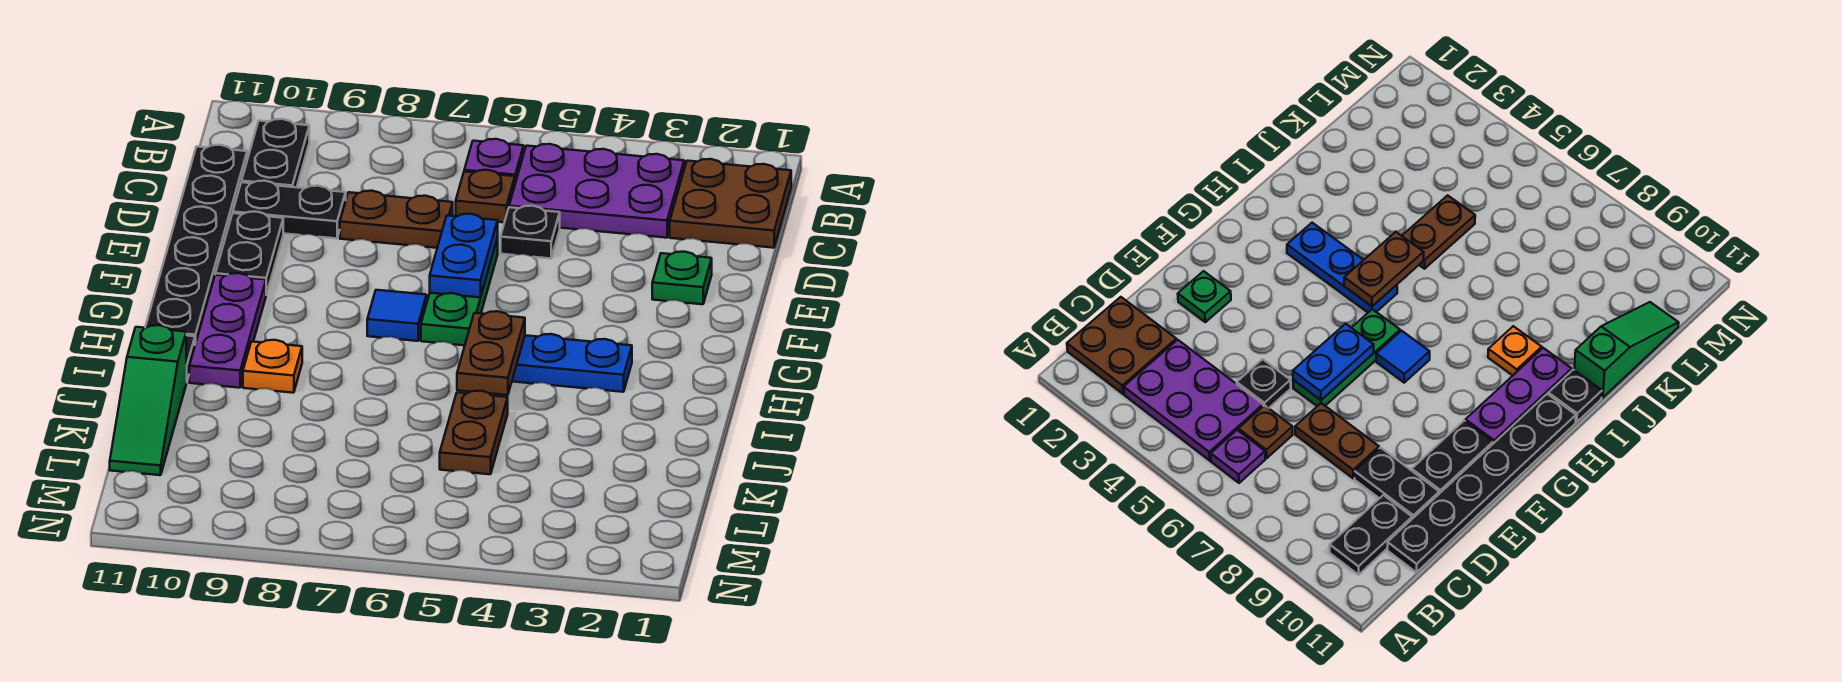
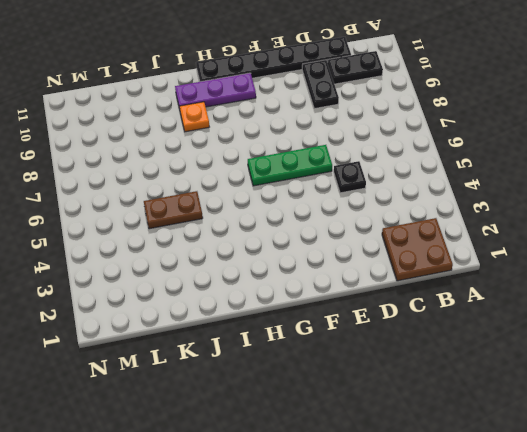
none -> purple plate B3:C5 level 1
none -> purple plate B6 level 1
none -> brown plate C6 level 1

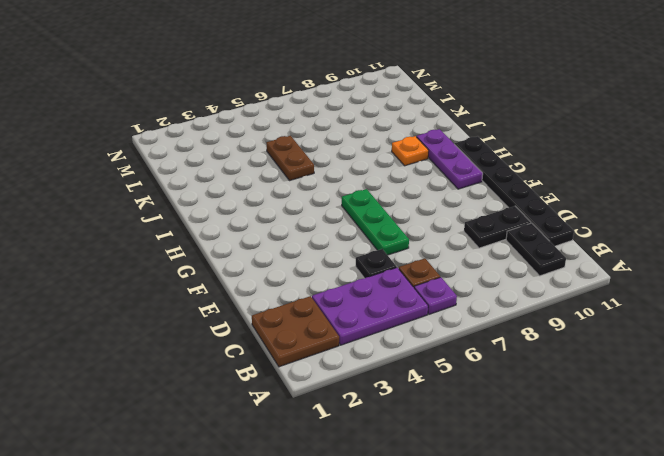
none -> brown plate D7:D8 level 1
none -> green plate E2 level 1
none -> black plate E10:F10 level 1

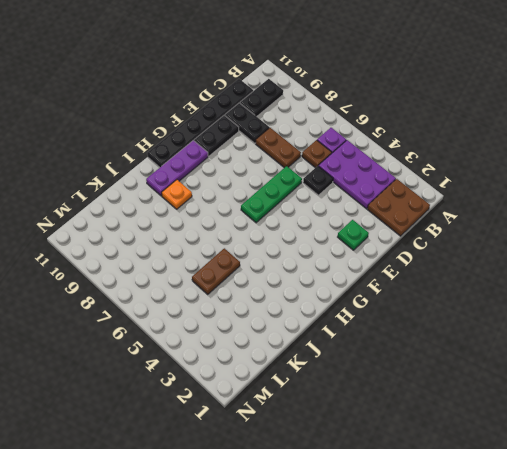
none -> blue tile G7 level 1
none -> blue plate H3:H5 level 1
none -> black plate I11 level 1

